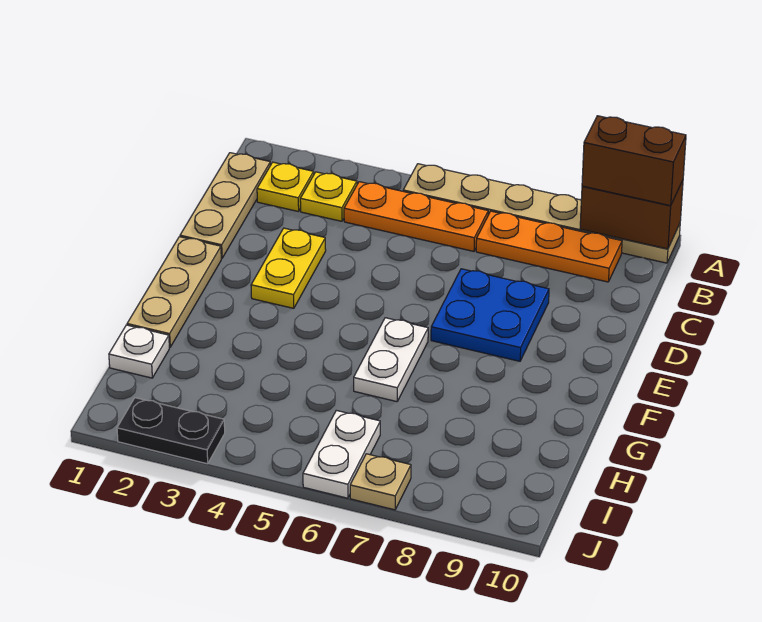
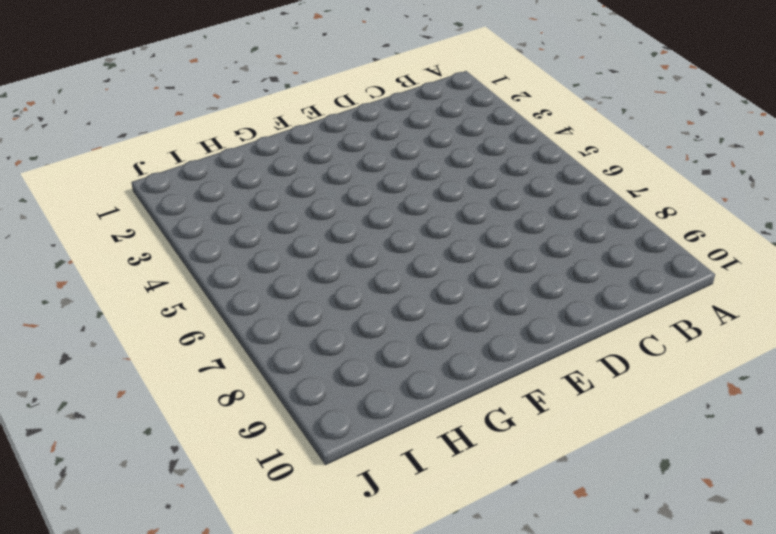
none -> tan plate A5:A10 level 1
none -> tan plate B1:D1 level 1
none -> yellow plate B2 level 1

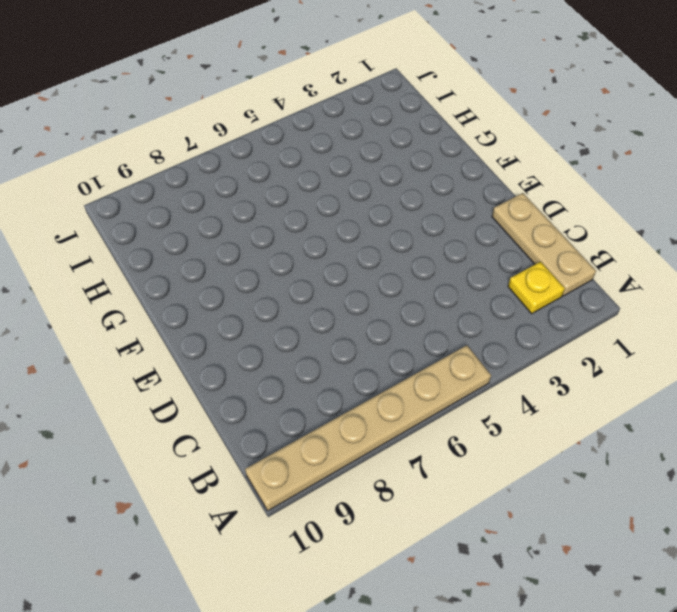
none -> yellow plate B3 level 1
none -> orange plate B4:B6 level 1
none -> orange plate B7:B9 level 1

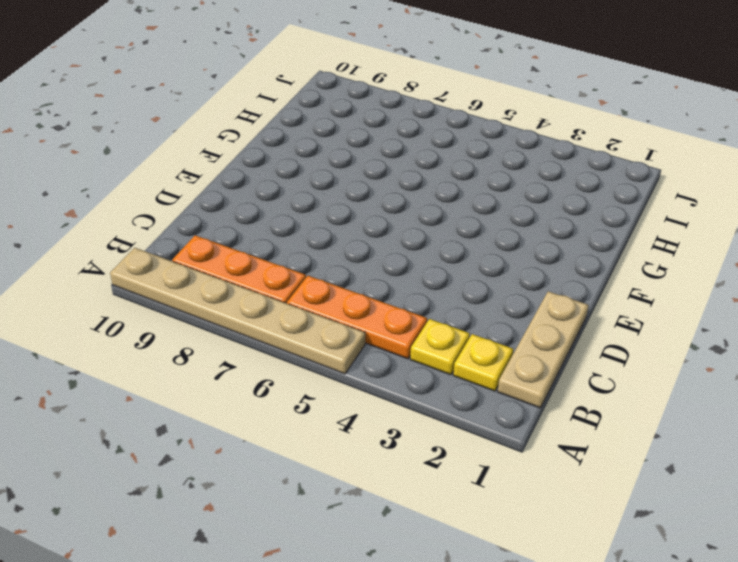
none -> yellow plate D3:E3 level 1
none -> blue plate D7:E8 level 1
none -> tan plate E1:G1 level 1

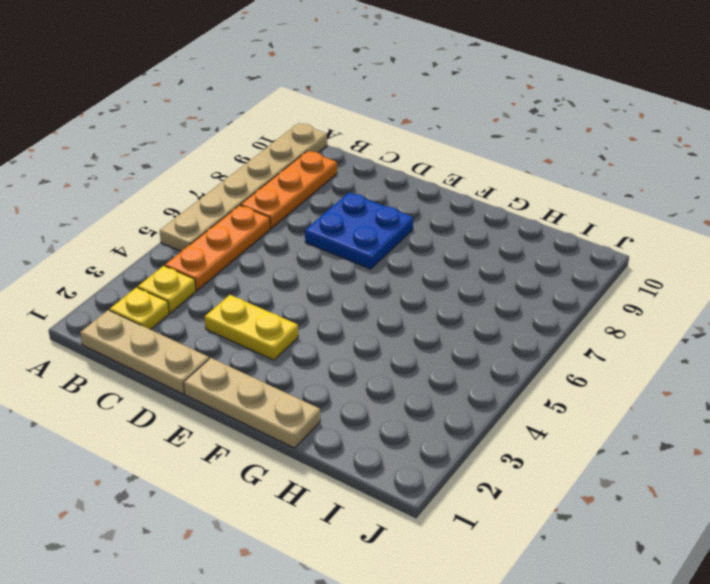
none -> white plate F6:G6 level 1
none -> white plate H1 level 1
none -> white plate I6:J6 level 1

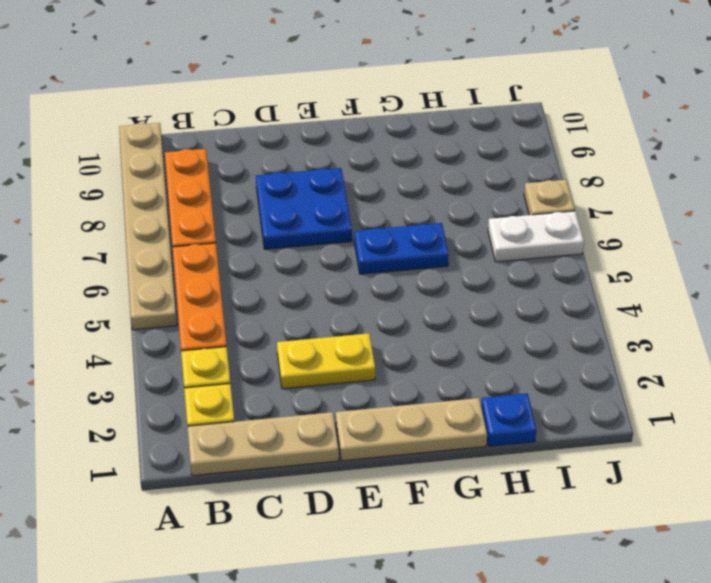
blue plate F6:G6 level 1 -> white plate F6:G6 level 1
blue plate H1 level 1 -> white plate H1 level 1
none -> black plate J2:J3 level 1
none -> brown brick A9:A10 level 2
none -> brown brick A9:A10 level 3

